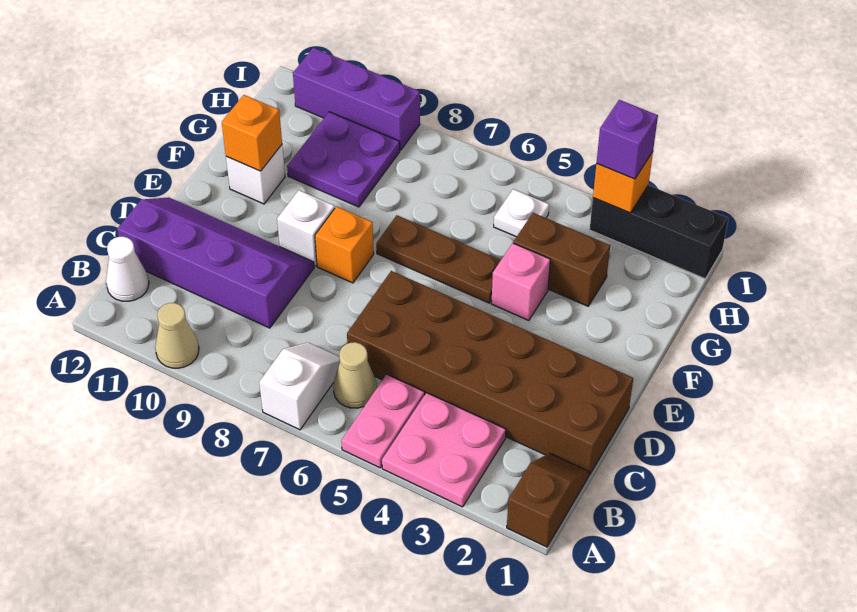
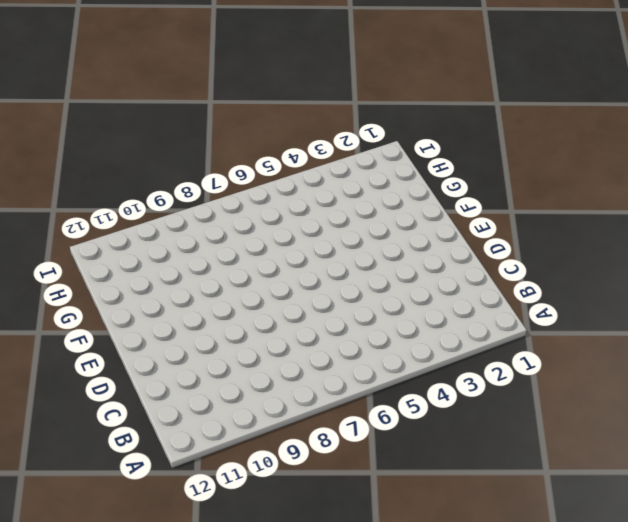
none -> brown slope A1:B1 level 1 top A
none -> pink plate A3:B4 level 1
none -> pink plate A5:B5 level 1

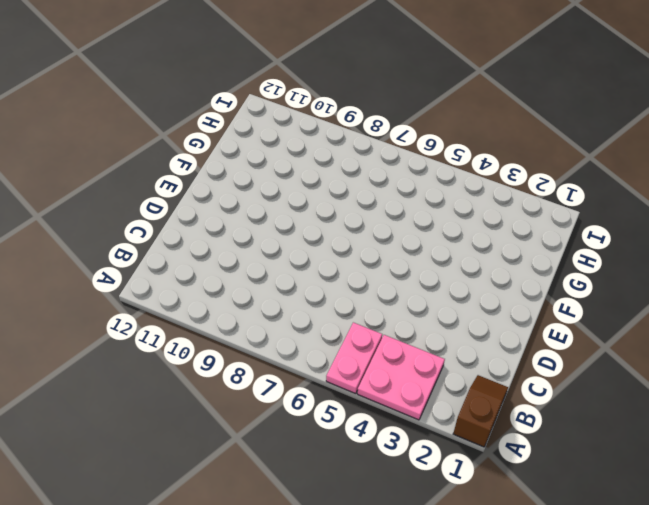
none -> white slope A7:B7 level 1 top A
none -> tan cone A10 level 1
none -> tan cone B6 level 1

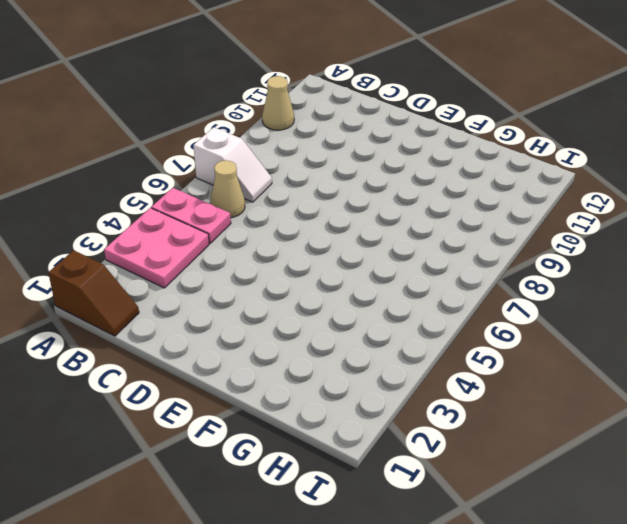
none -> white cone B12 level 1
none -> brown brick C1:D6 level 1
none -> purple slope C9:D12 level 1 top C

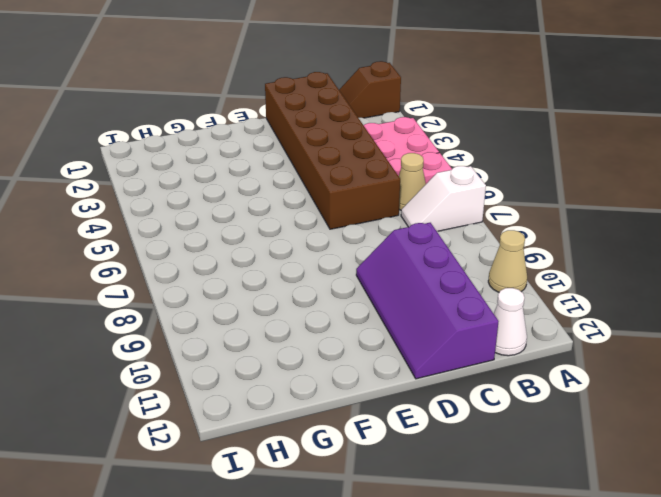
none -> orange brick E8 level 1
none -> white brick E9 level 1
none -> pink brick F4 level 1

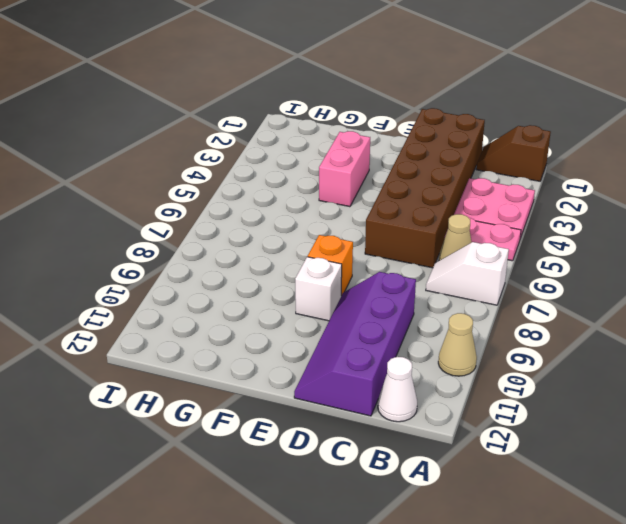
pink brick F3:F4 level 1 -> pink brick F4 level 1
none -> brown plate F5:F7 level 1
none -> white brick F11 level 1
none -> brown brick G3:G4 level 1

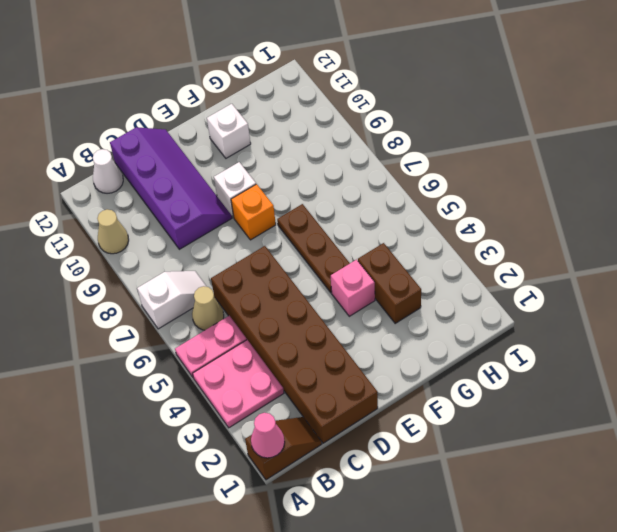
pink cone A1 level 2 -> none
none -> purple plate G9:H10 level 1
none -> white plate H5 level 1
none -> black brick I1:I3 level 1

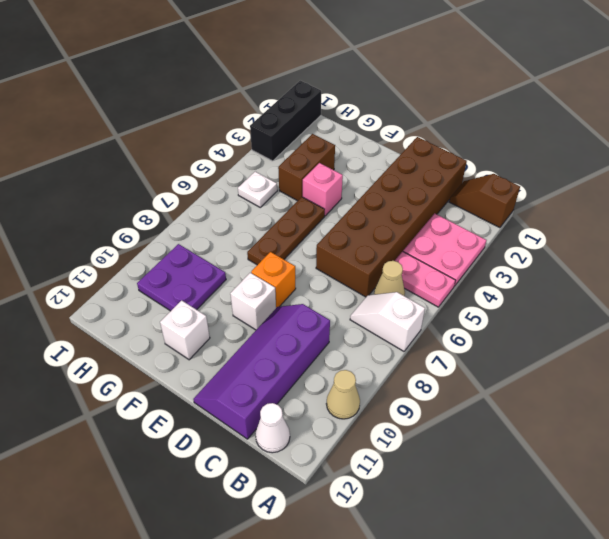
none -> purple brick I9:I11 level 1
none -> orange brick F11 level 2
none -> orange brick I3 level 2

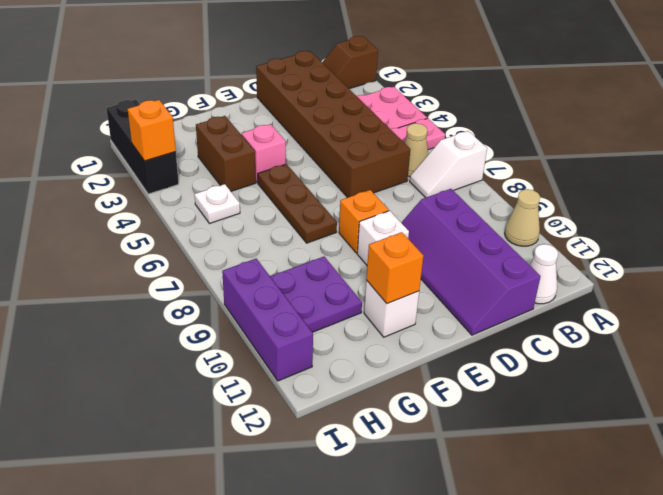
none -> purple brick I3 level 3

